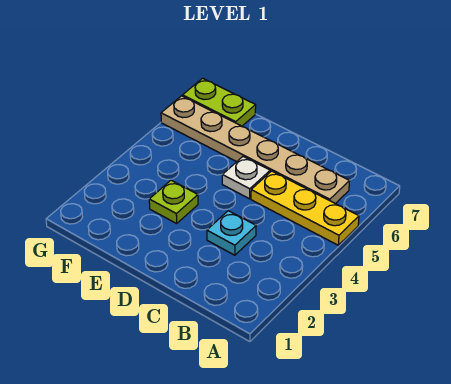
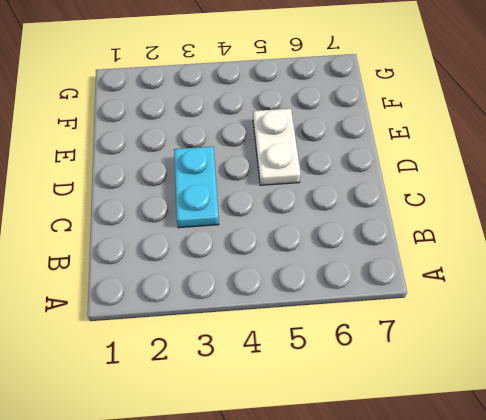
cyan plate C3:D3 level 1 -> cyan plate C3 level 1
white plate D5:E5 level 1 -> white plate D5 level 1
none -> yellow plate A5:C5 level 1
none -> tan plate B6:G6 level 1

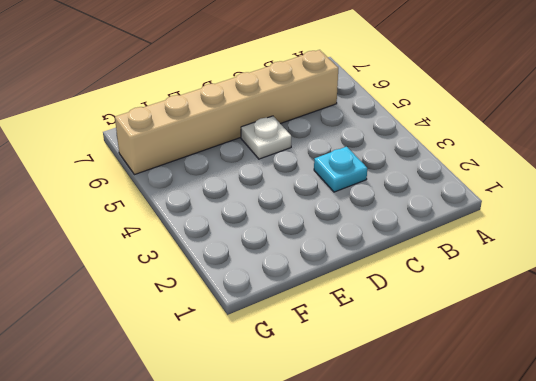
tan brick B6:G6 level 1 -> tan plate B6:G6 level 1
none -> yellow plate A5:C5 level 1
none -> lime plate E3 level 1

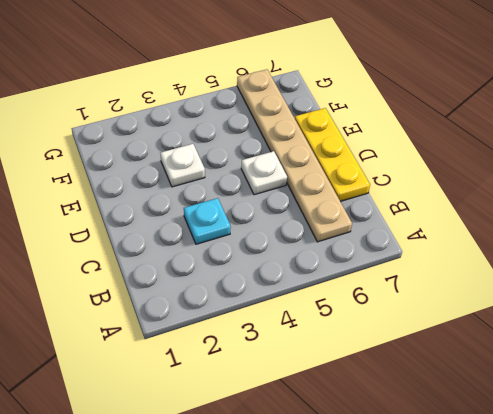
yellow plate C7:E7 level 1 -> yellow plate A5:C5 level 1
white plate E3 level 1 -> lime plate E3 level 1
none -> lime plate F7:G7 level 1

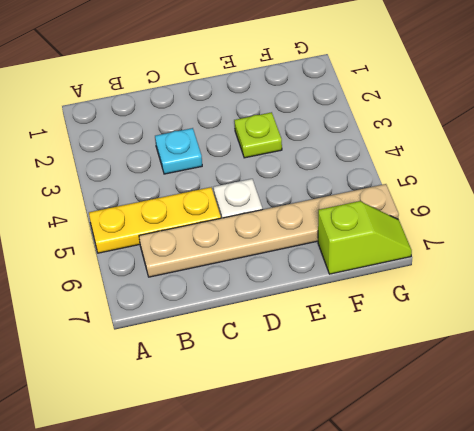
lime slope F7:G7 level 1 top F -> lime plate F7:G7 level 1

